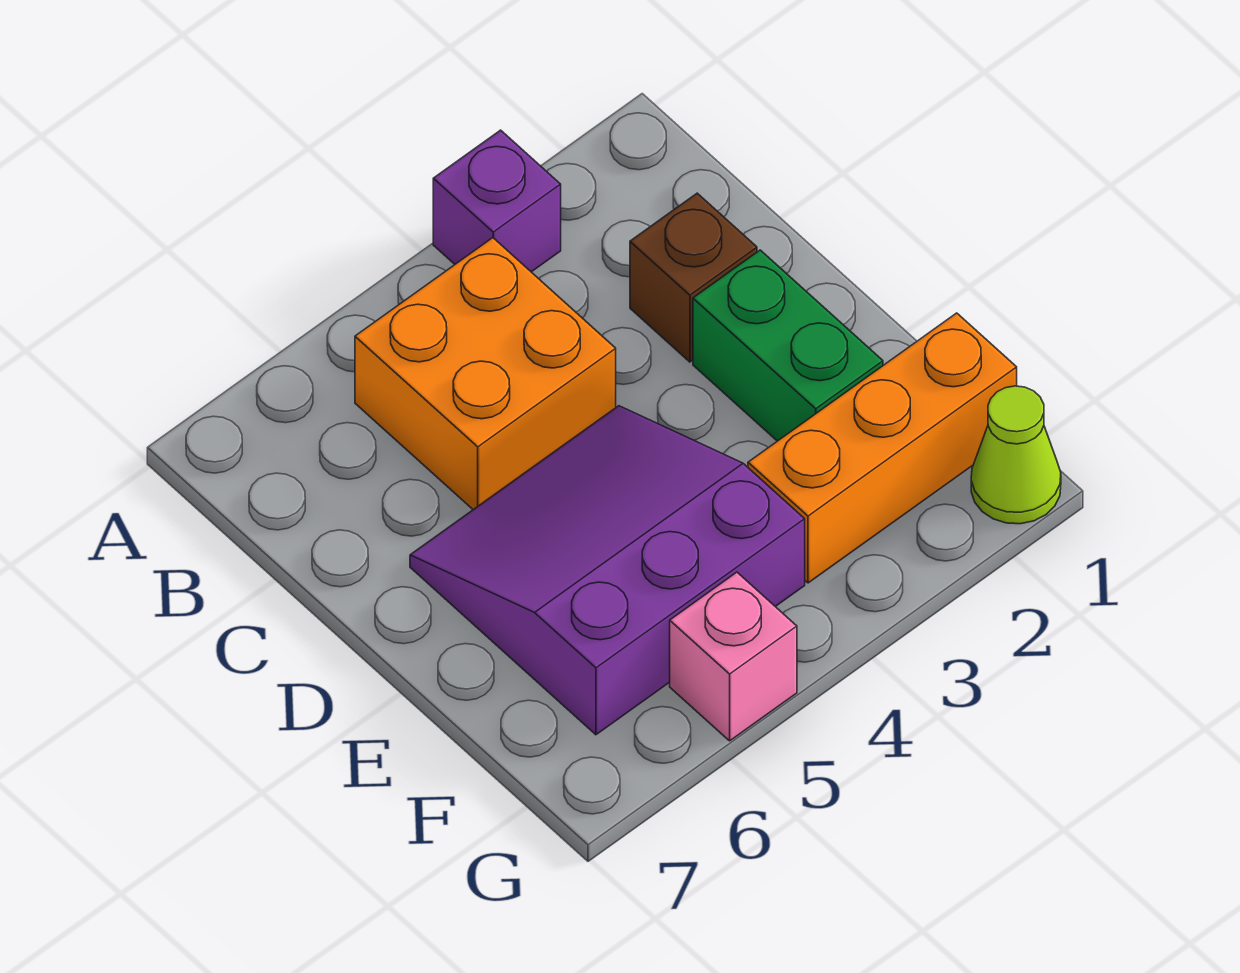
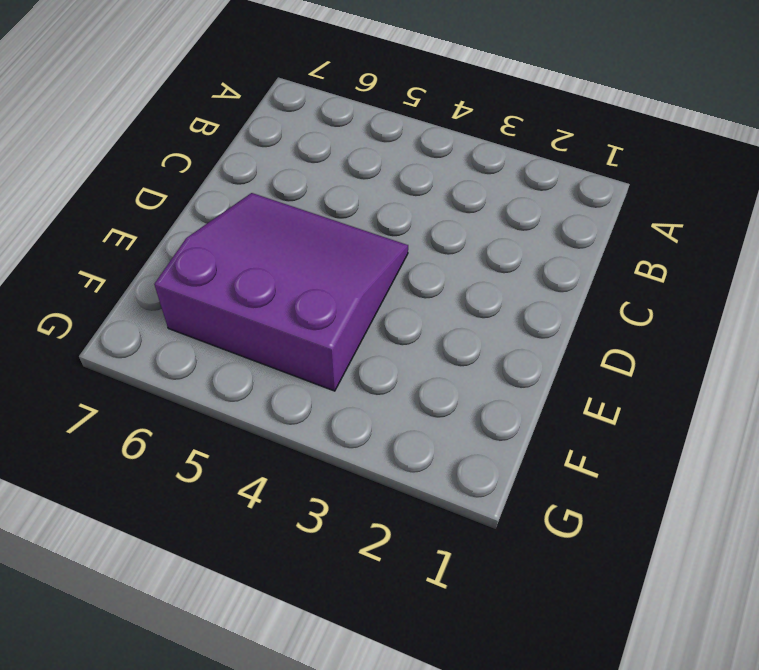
none -> purple brick A3 level 1
none -> orange brick B4:C5 level 1

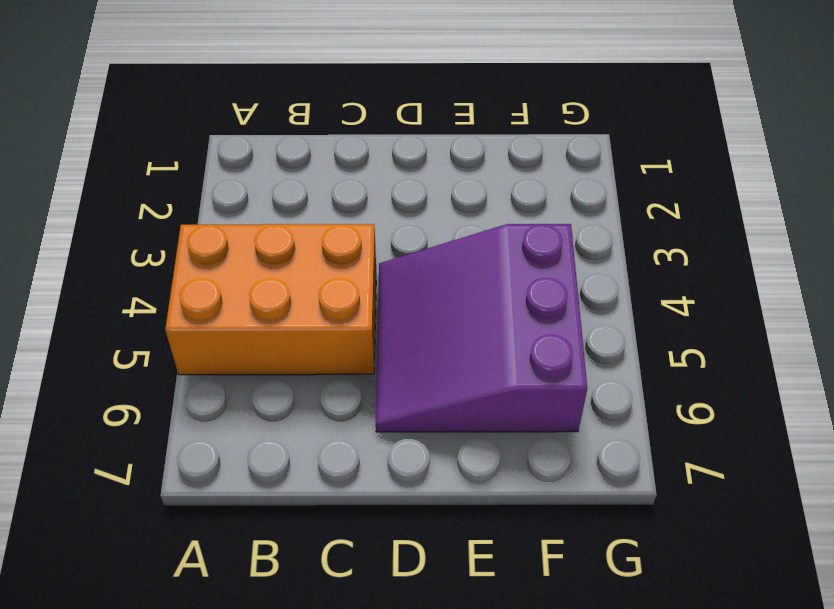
orange brick A4:C5 level 1 -> orange brick B4:C5 level 1
none -> purple brick A3 level 1
none -> brown brick C2 level 1

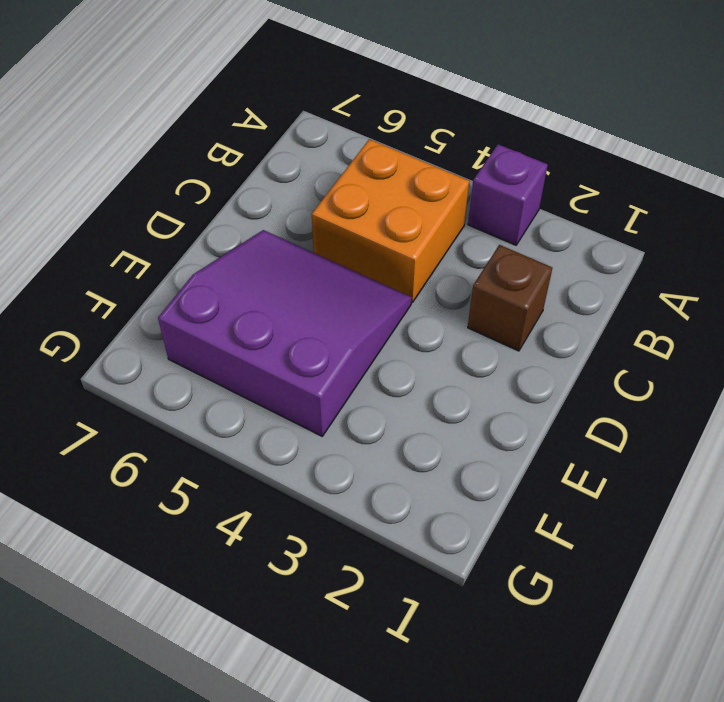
none -> green brick D2:E2 level 1
none -> orange brick F1:F3 level 1

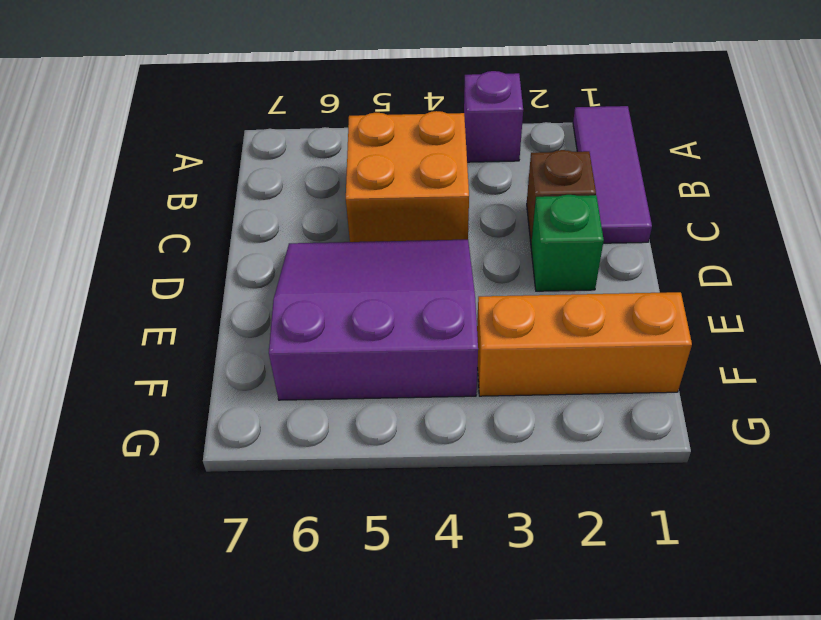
purple tile A1:C1 level 1 -> none
green brick D2 level 1 -> green brick D2:E2 level 1
none -> lime cone G1 level 1
none -> pink brick G5 level 1

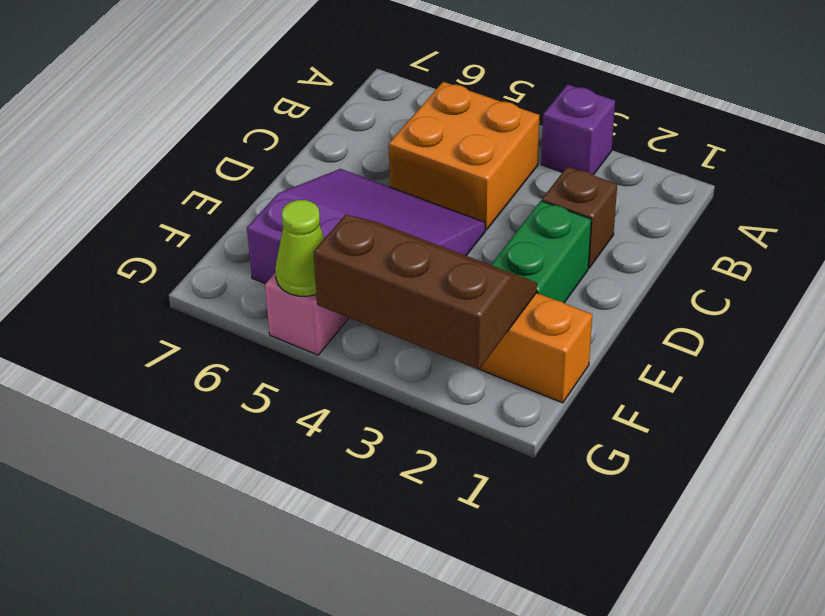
brown slope F2:G4 level 2 top G -> none
lime cone G5 level 2 -> lime cone G1 level 1

